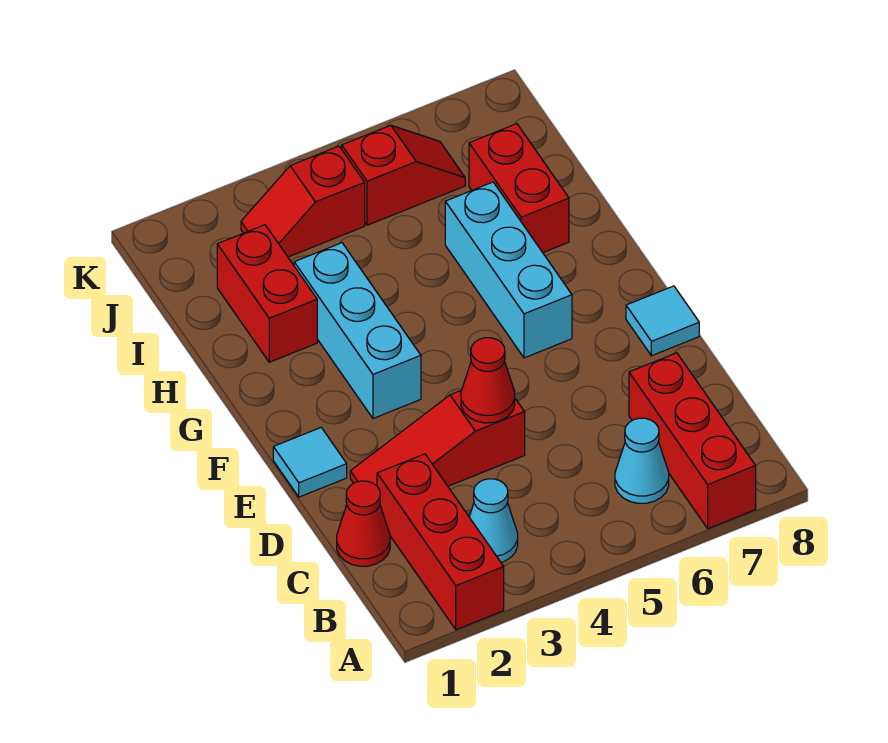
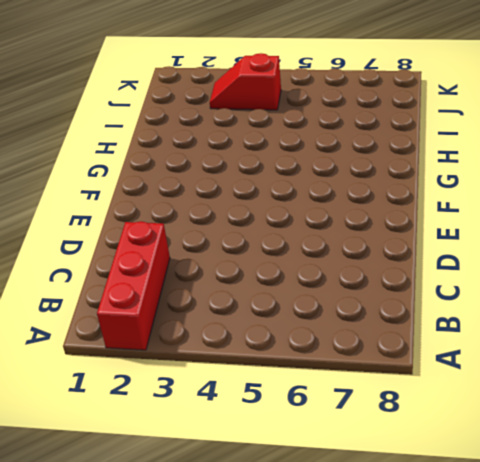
none -> red brick A7:C7 level 1
none -> cyan cone B3 level 1
none -> cyan cone B6 level 1

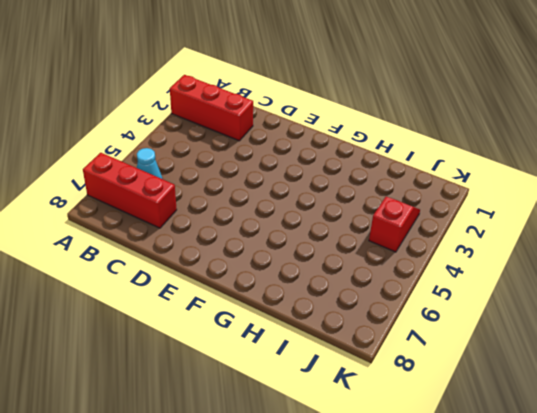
none -> cyan cone B3 level 1
none -> red cone C1 level 1
none -> red slope D2:D4 level 1 top 4

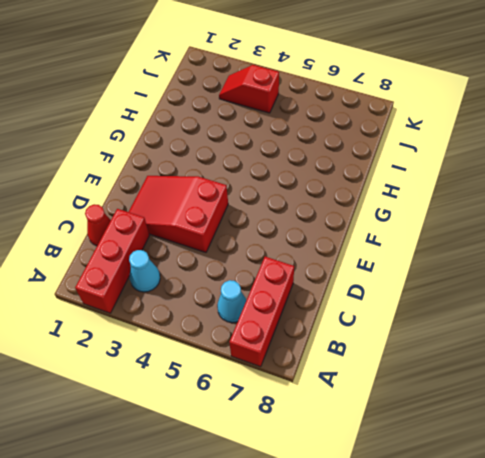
red slope D2:E4 level 1 top 4 -> red slope D2:D4 level 1 top 4
none -> cyan tile E1 level 1
none -> cyan tile E8 level 1
none -> cyan brick F3:H3 level 1

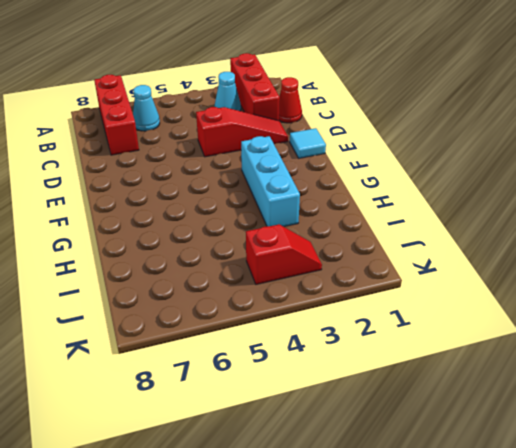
none -> cyan tile E8 level 1
none -> cyan brick F6:H6 level 1
none -> red brick H2:I2 level 1

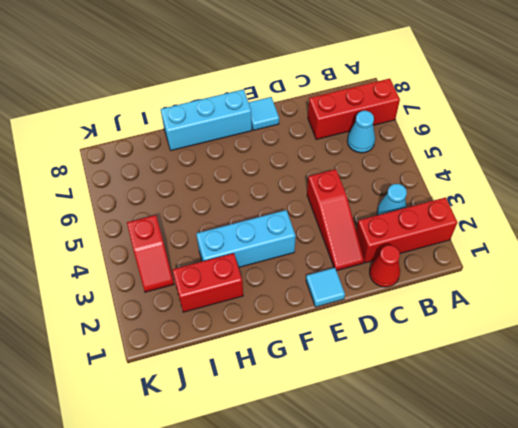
cyan brick F8:H8 level 1 -> cyan brick F6:H6 level 1
none -> red brick H7:I7 level 1
none -> red slope J5:J6 level 1 top 5
none -> red cone D4 level 2

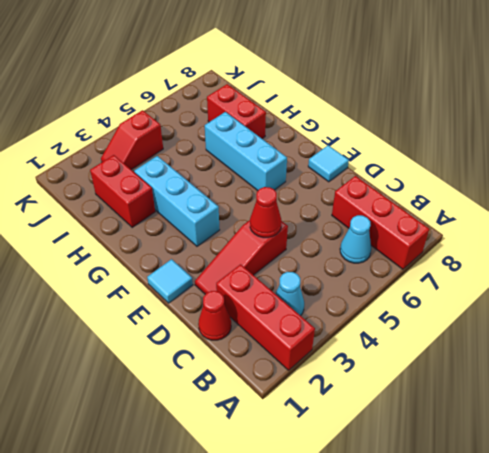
none -> red slope J5:J6 level 1 top 5

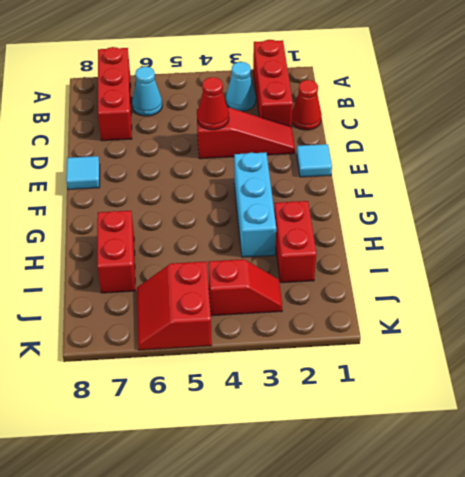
red slope J5:K6 level 1 top 5 -> red slope J5:J6 level 1 top 5
none -> cyan brick F6:H6 level 1

